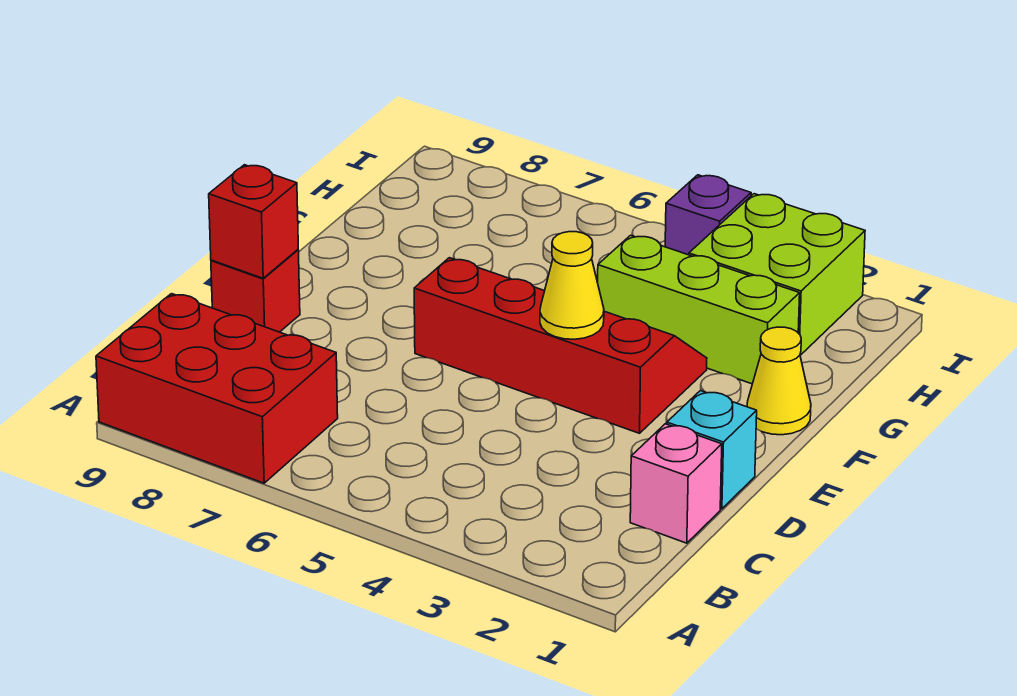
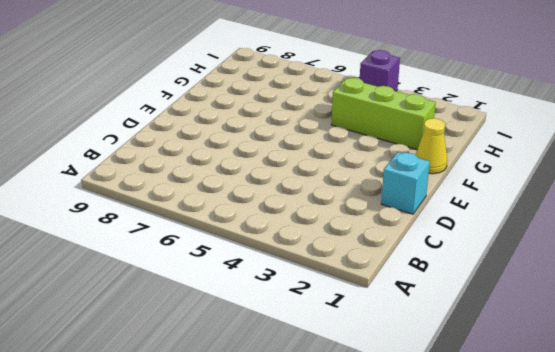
none -> red brick A7:B9 level 1
none -> pink brick C1 level 1

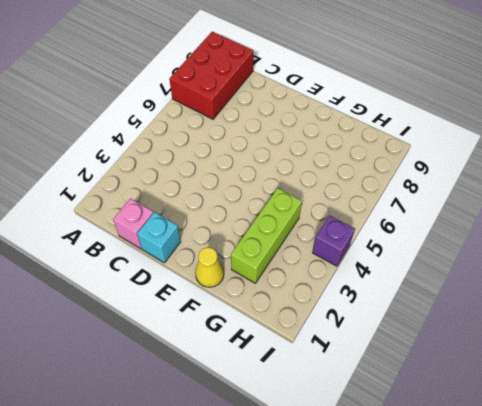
none -> red brick D9 level 1
none -> red slope E3:F6 level 1 top E

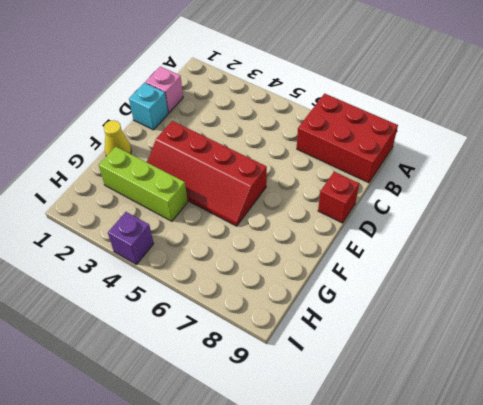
none -> lime brick H2:I3 level 1
none -> red brick D9 level 2

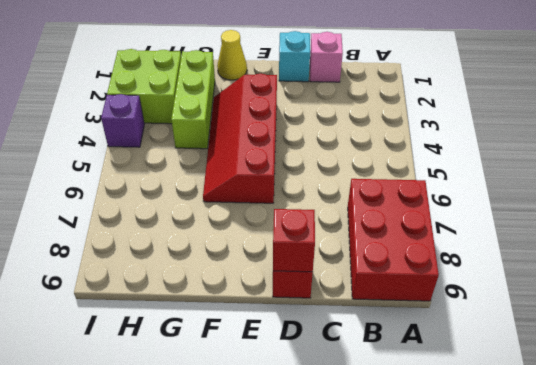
none -> yellow cone E4 level 2

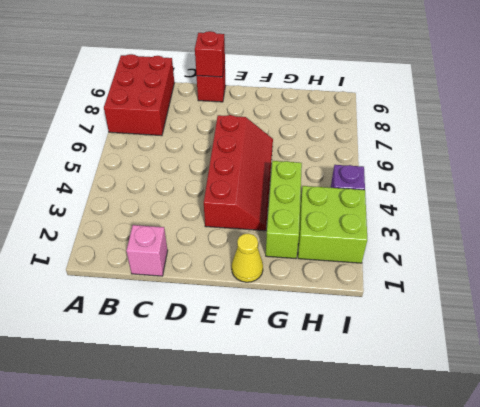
none -> cyan brick D1 level 1
none -> yellow cone E4 level 2

